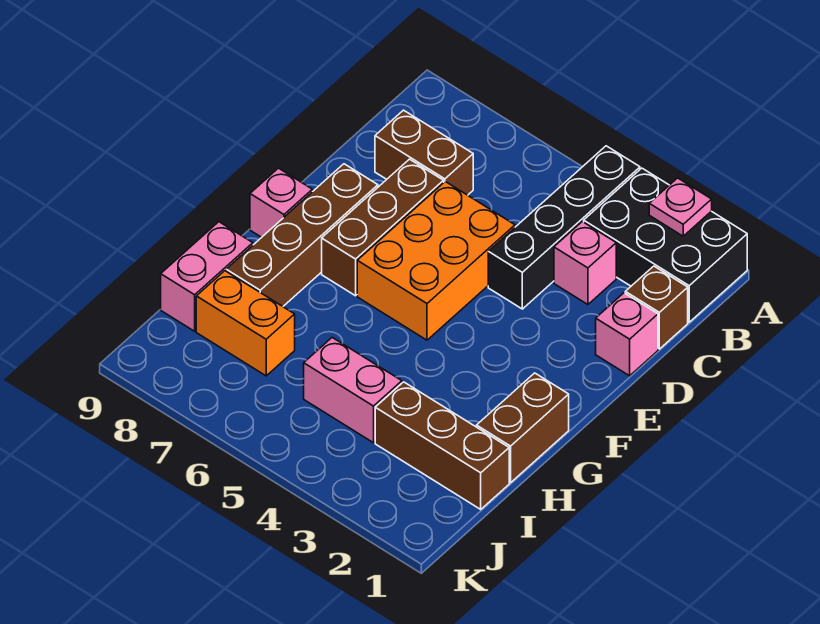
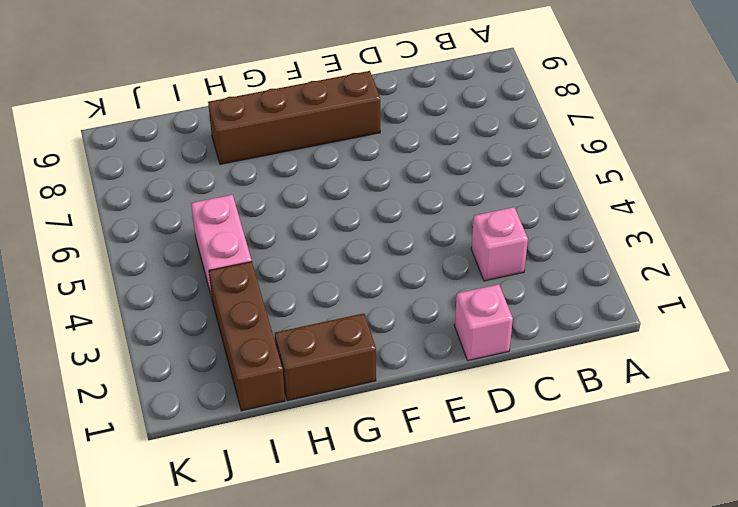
none -> black brick A1:B3 level 1
none -> black brick A4:D4 level 1
none -> brown brick C1 level 1

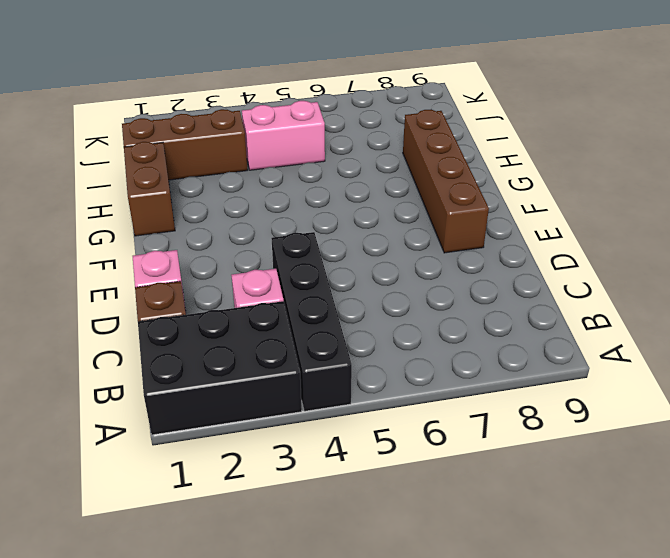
none -> brown brick C7:C8 level 1
none -> orange brick D5:F6 level 1
none -> brown brick D7:F7 level 1

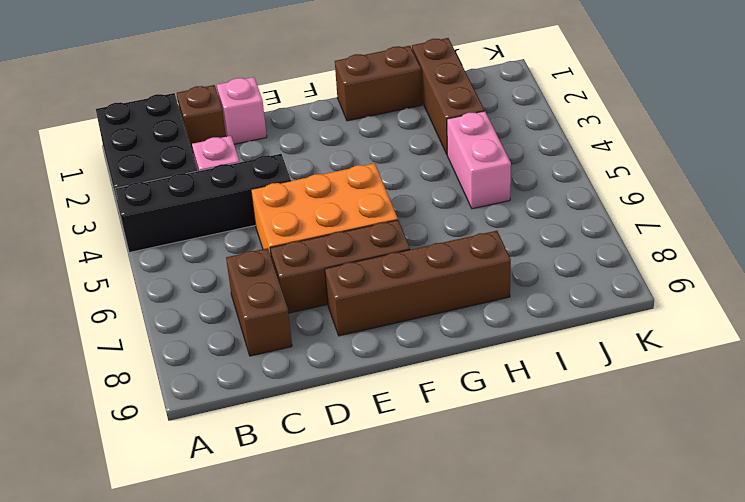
none -> pink brick F9 level 1
none -> pink brick H9:I9 level 1
none -> orange brick I7:I8 level 1

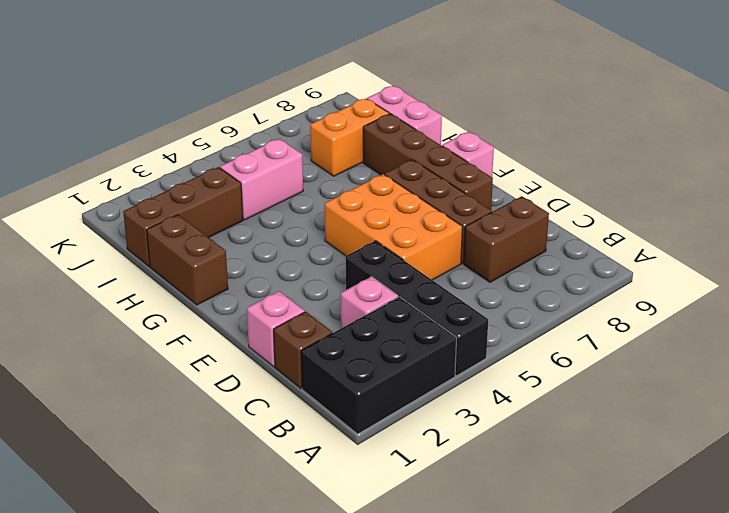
none -> pink plate A2 level 2

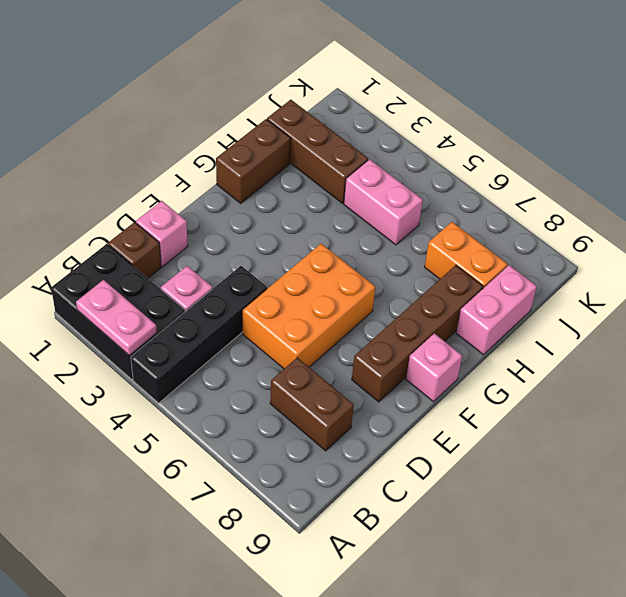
pink plate A2:A3 level 2 -> pink plate A2 level 2
none -> brown brick D7:F7 level 1

